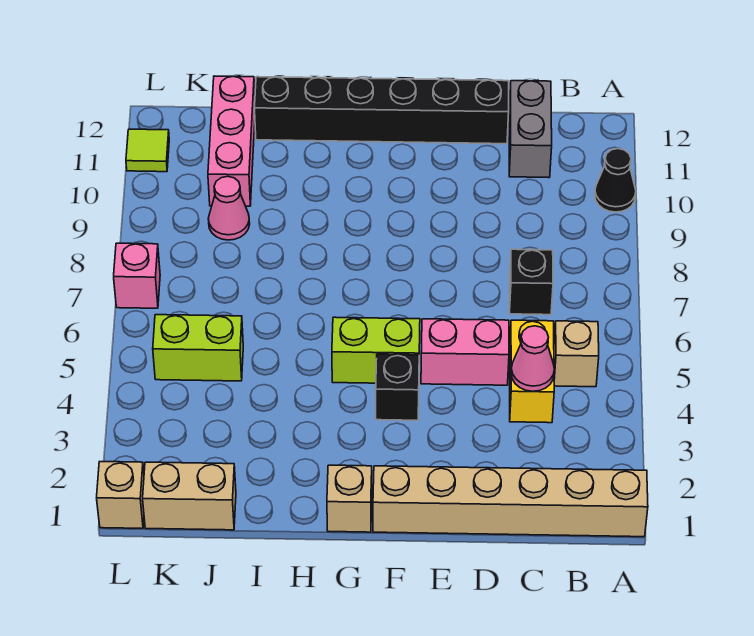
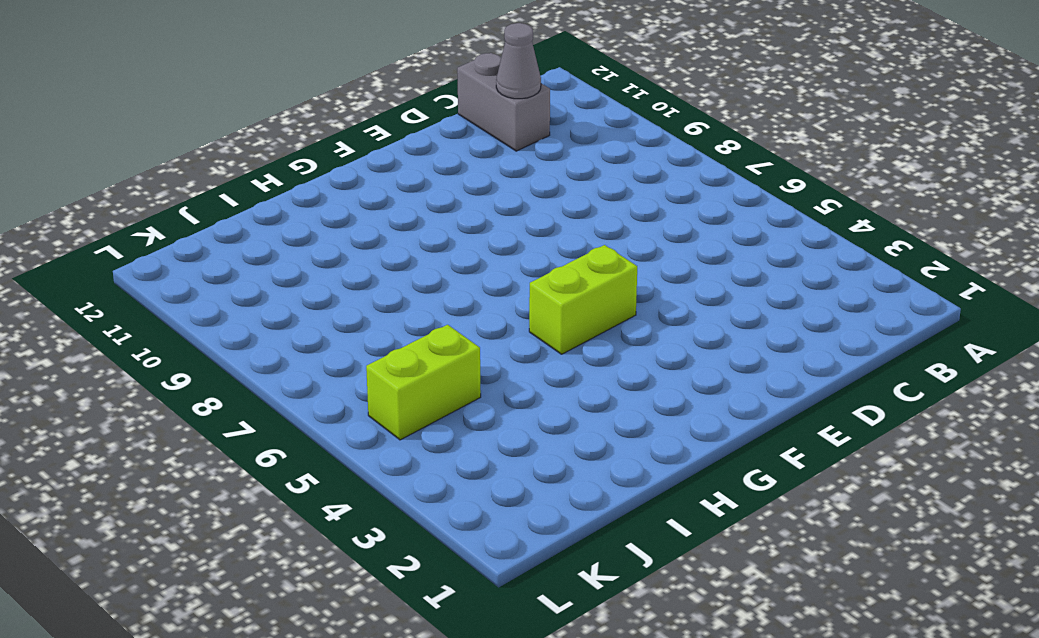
grey cone C11 level 2 -> none
none -> tan brick A1:F1 level 1
none -> black cone A10 level 1
none -> tan brick B5 level 1

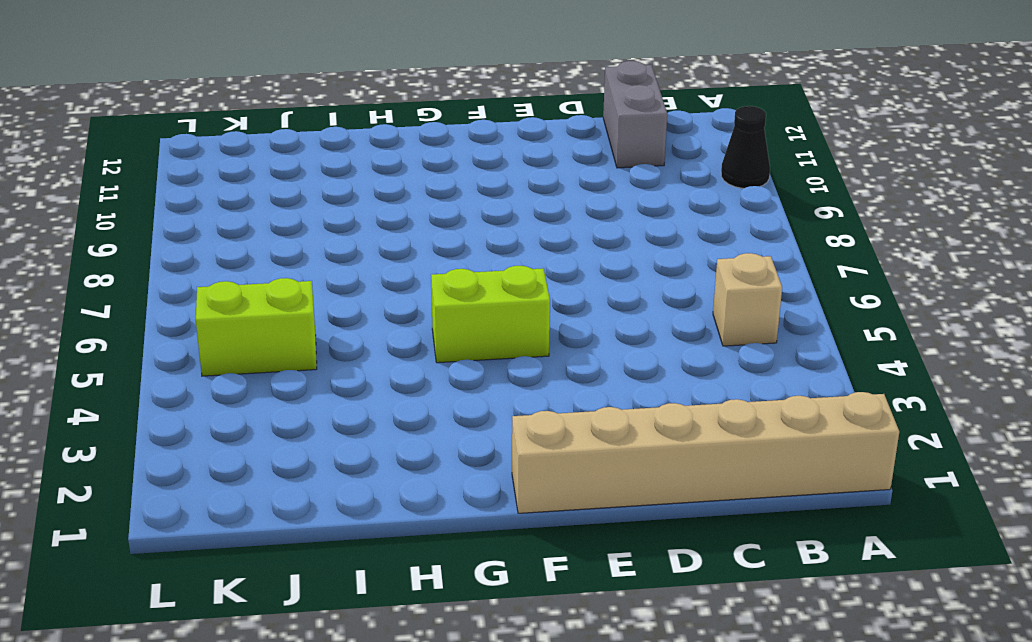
none -> yellow brick C4:C5 level 1
none -> black brick C7 level 1
none -> pink brick D5:E5 level 1

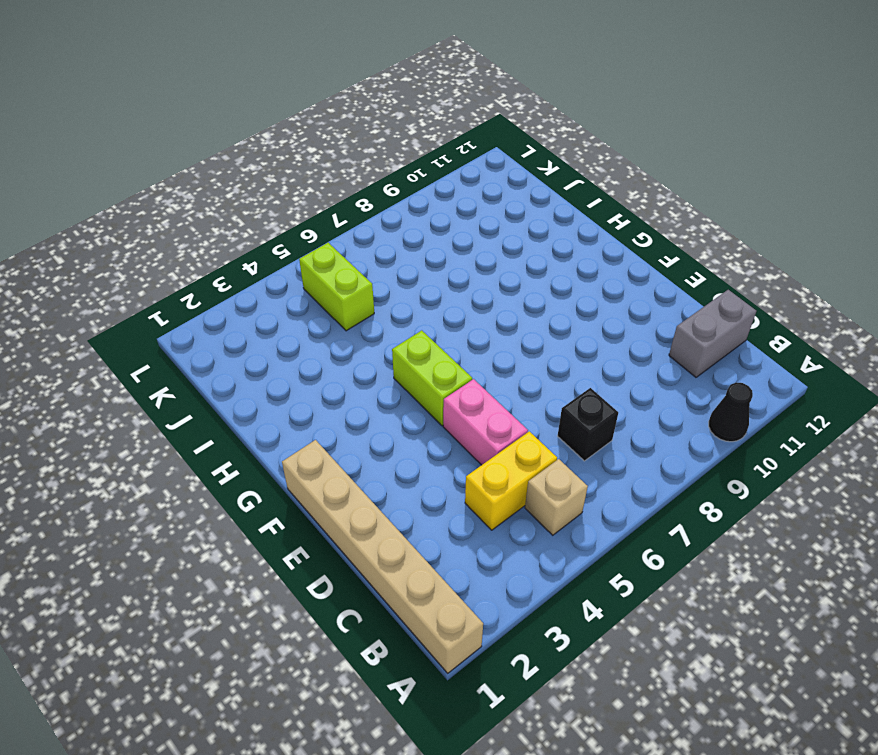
none -> black brick D12:I12 level 1
none -> black brick F4 level 1
none -> tan brick G1 level 1

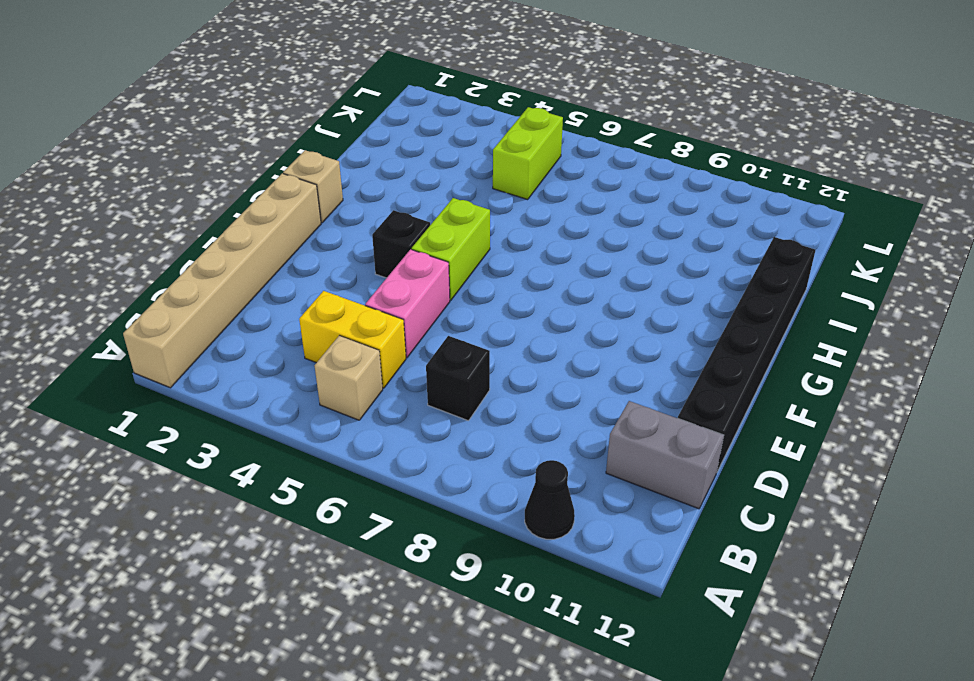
none -> tan brick J1:K1 level 1
none -> pink cone J9 level 1
none -> pink brick J10:J12 level 1

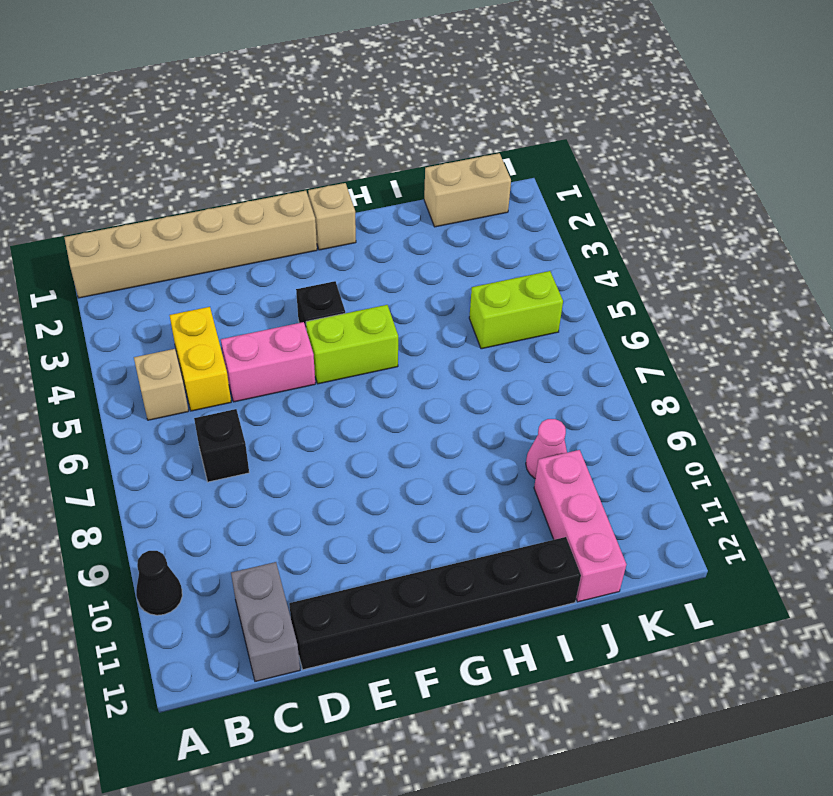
none -> tan brick L1 level 1
none -> pink brick L7 level 1
none -> lime tile L11 level 1

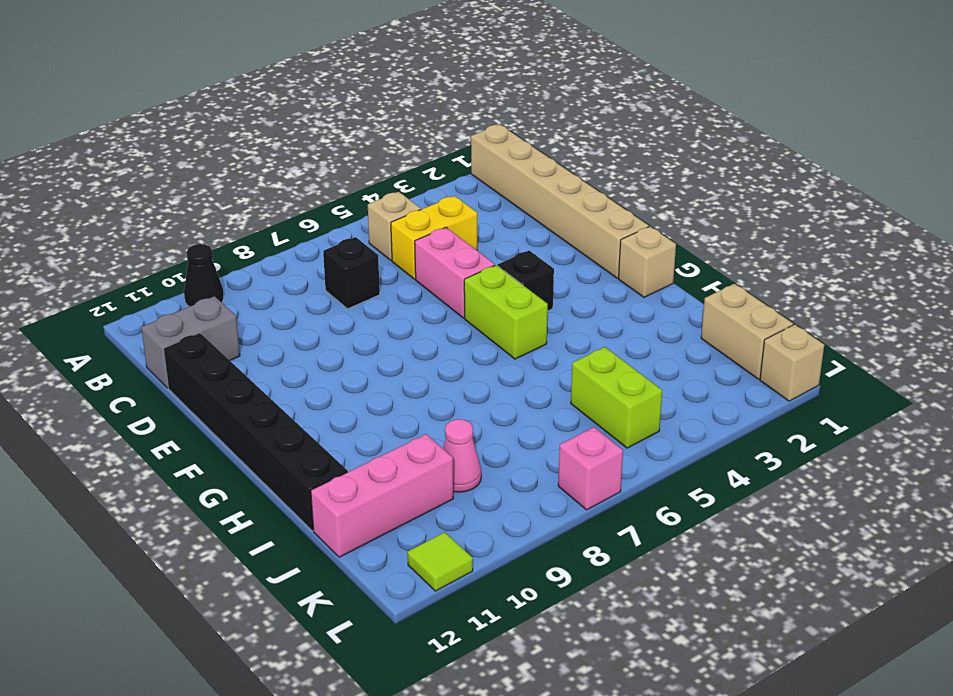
none -> pink cone C4 level 2

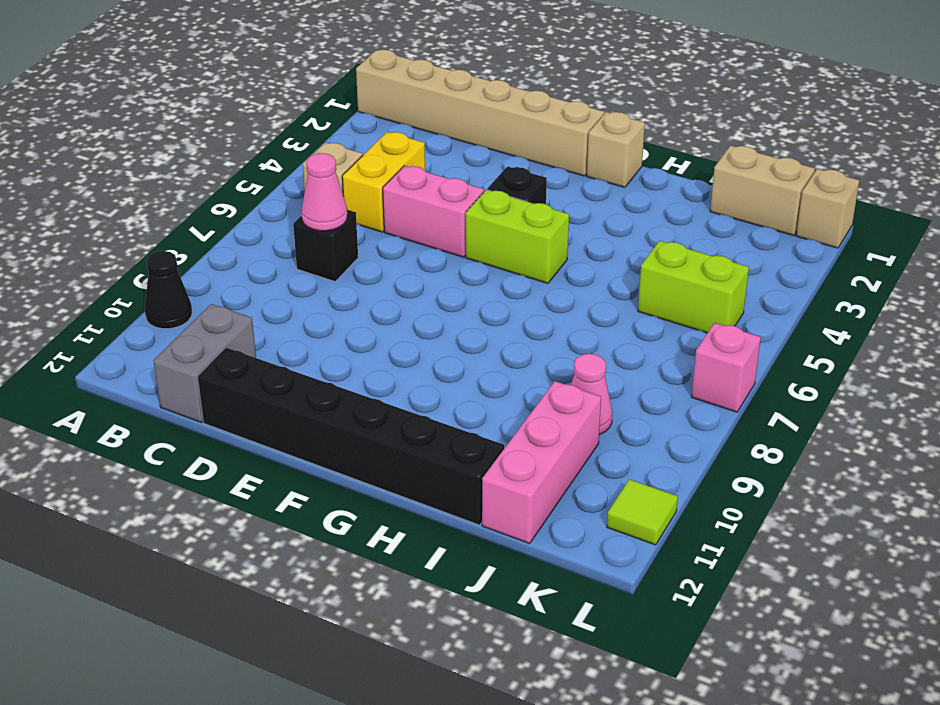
pink cone C7 level 2 -> pink cone C4 level 2

